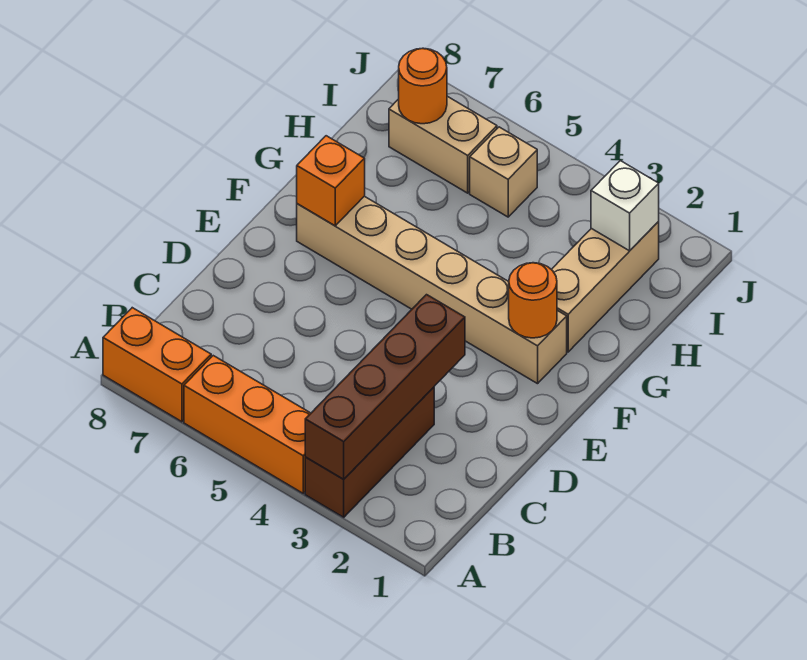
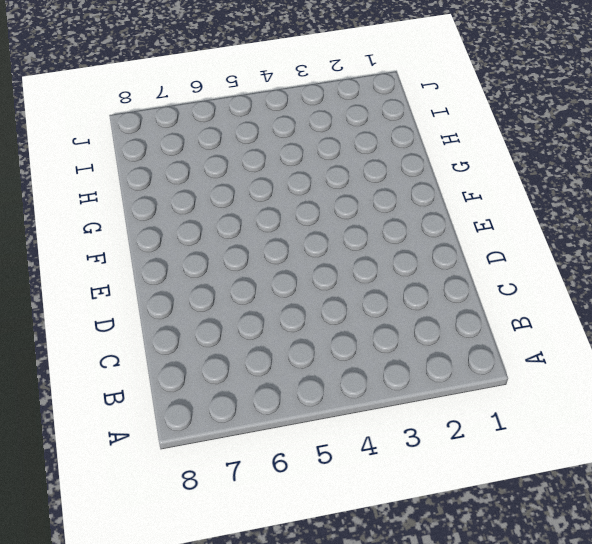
none -> brown brick A3:C3 level 1
none -> orange brick A4:A6 level 1
none -> orange brick A7:A8 level 1

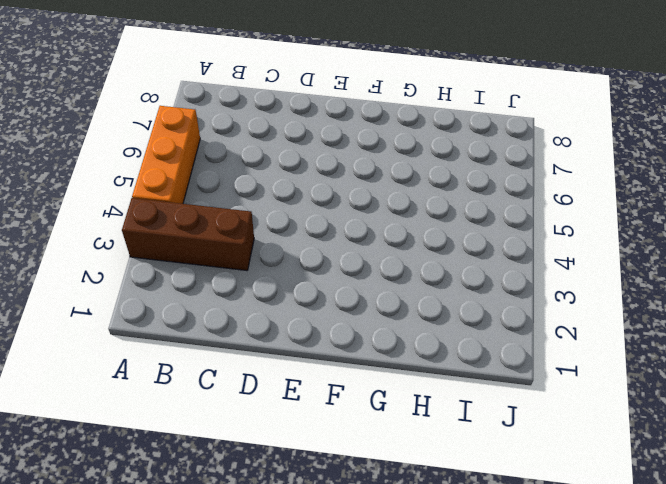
none -> orange brick A7:A8 level 1
none -> tan brick F2:F7 level 1
none -> tan brick G2:I2 level 1

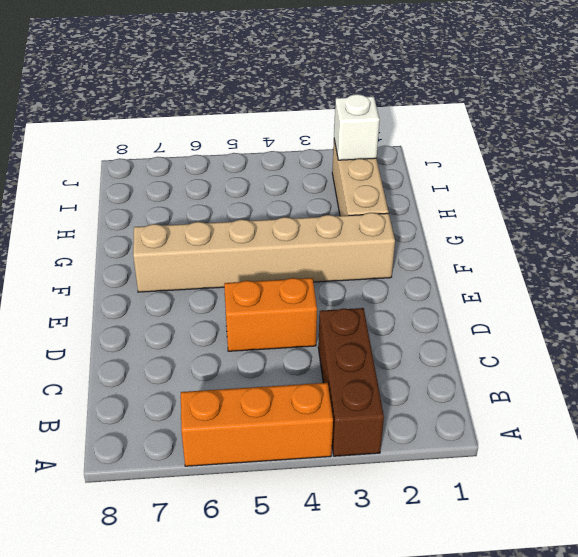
orange brick D4:D5 level 1 -> orange brick A7:A8 level 1
none -> tan brick I5 level 1
none -> tan brick I6:I7 level 1
none -> brown brick A3:D3 level 2

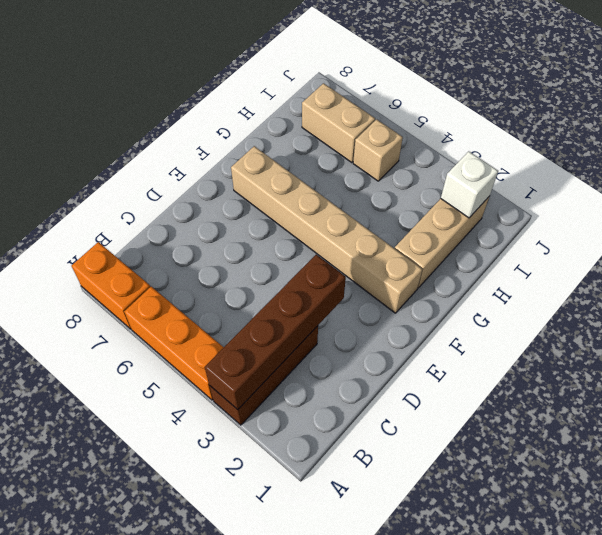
none -> orange round brick F2 level 2
none -> orange brick F7 level 2
none -> orange round brick I7 level 2

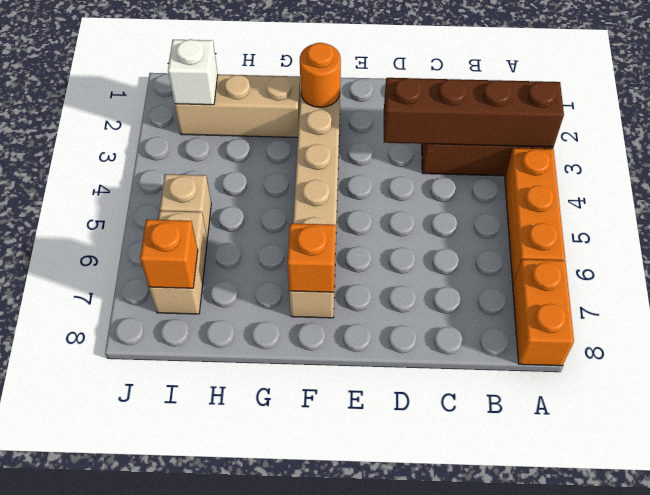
orange brick I7 level 2 -> orange round brick I7 level 2

